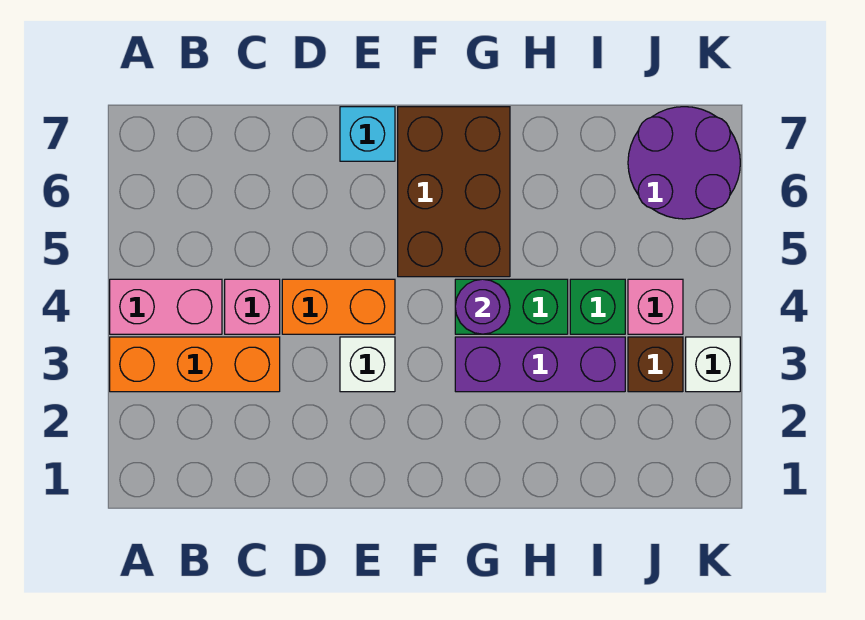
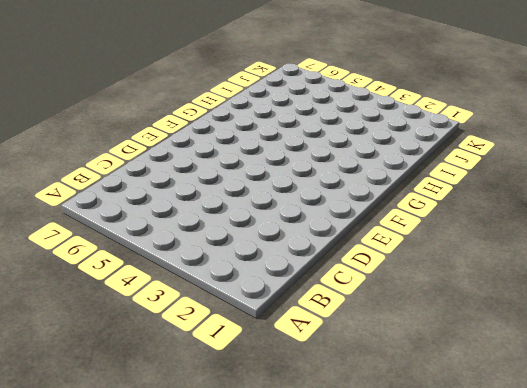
none -> orange brick A3:C3 level 1
none -> pink brick A4:B4 level 1
none -> pink brick C4 level 1

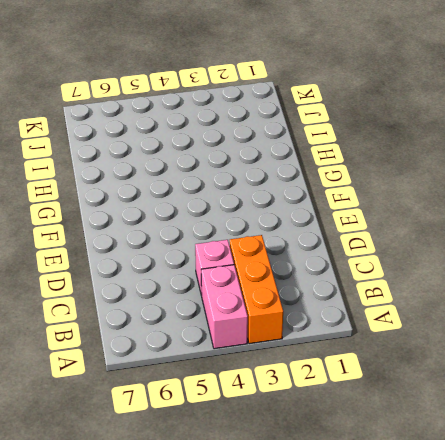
none -> orange brick D4:E4 level 1
none -> white brick E3 level 1
none -> cyan brick E7 level 1

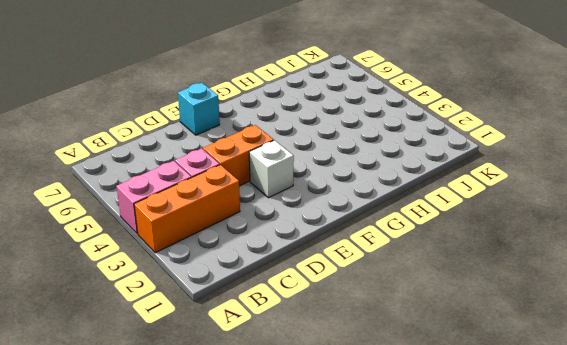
none -> brown brick F5:G7 level 1
none -> purple brick G3:I3 level 1
none -> green brick G4:H4 level 1

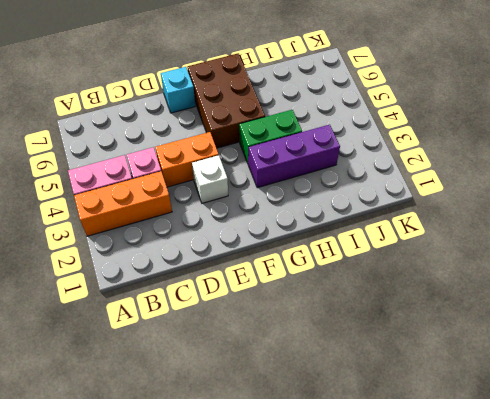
none -> green brick I4 level 1
none -> brown brick J3 level 1
none -> pink brick J4 level 1

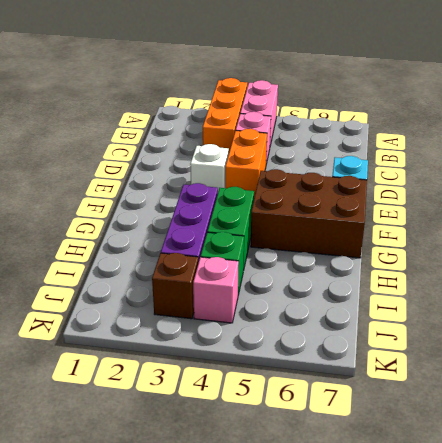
none -> purple round brick J6:K7 level 1
none -> white brick K3 level 1
none -> purple round brick G4 level 2

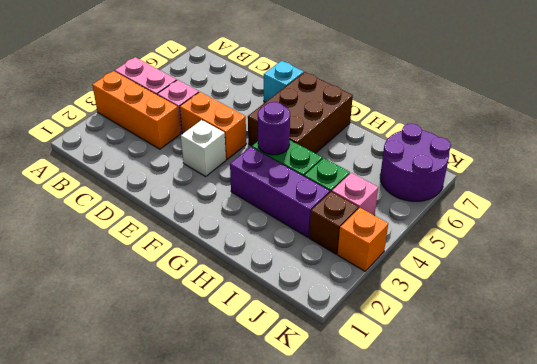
orange brick K3 level 1 -> white brick K3 level 1

